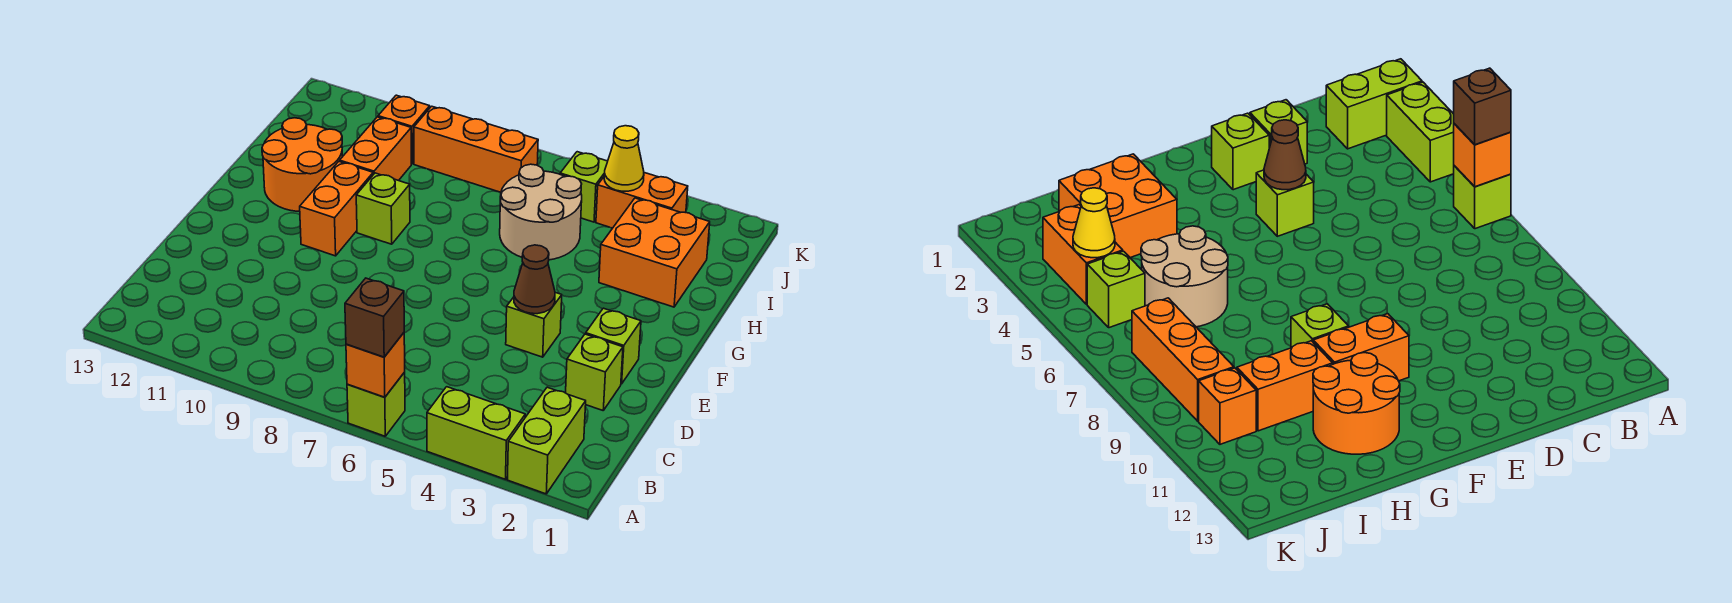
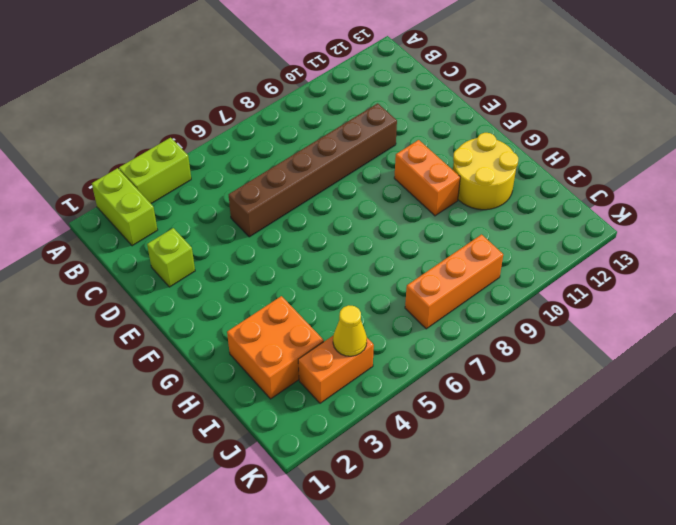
brown brick D5:D10 level 1 -> none
yellow round brick G11:H12 level 1 -> orange round brick G11:H12 level 1
none -> lime brick A6 level 1
none -> lime brick E2 level 1
none -> lime brick E4 level 1

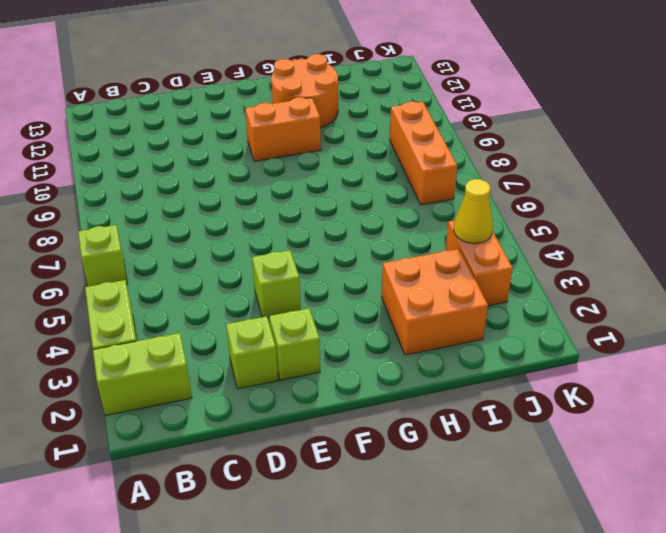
none -> lime brick G9 level 1
none -> tan round brick H5:I6 level 1
none -> orange brick H10:I10 level 1

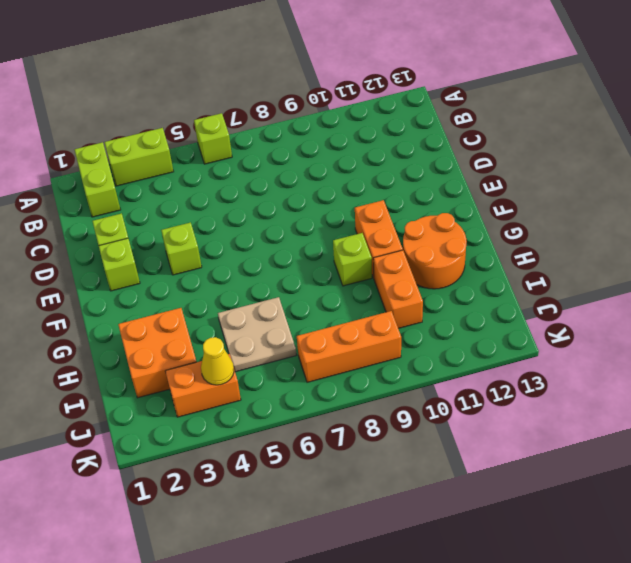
tan plate H5:I6 level 1 -> tan round brick H5:I6 level 1
none -> lime brick J5 level 1
none -> orange brick J10 level 1
none -> orange brick A6 level 2

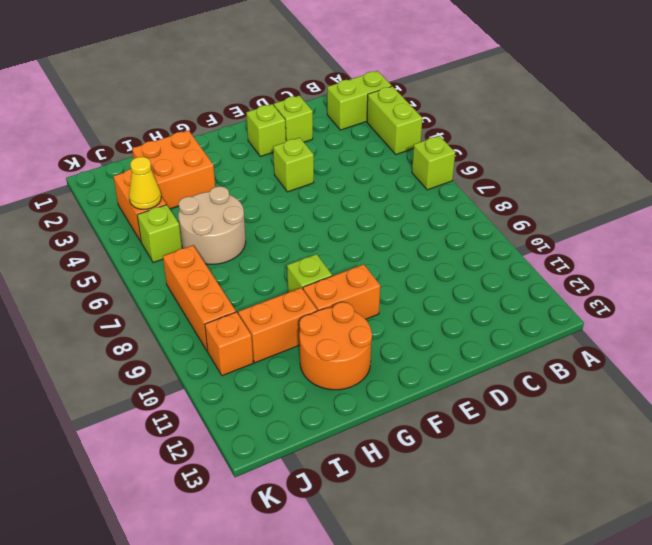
none -> orange brick A6 level 2
none -> brown cone E4 level 2
none -> brown brick A6 level 3

